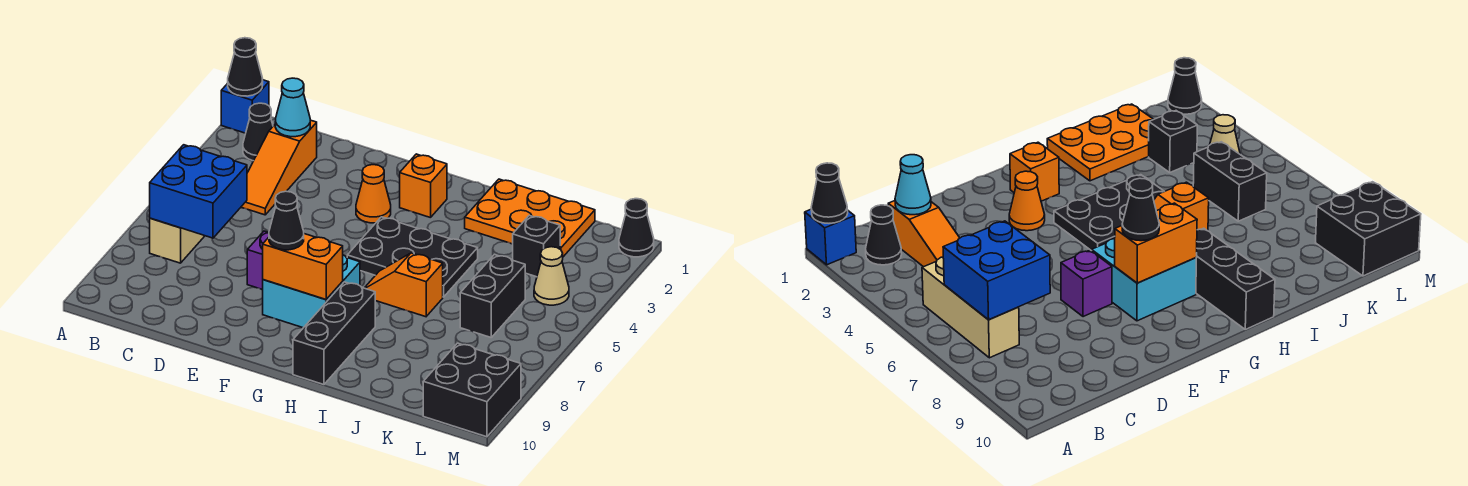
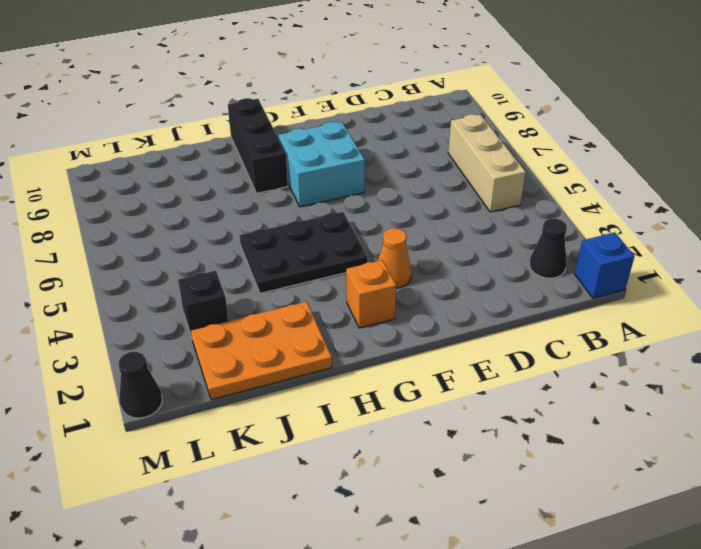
none -> orange slope C2:C4 level 1 top 2
none -> purple brick E7 level 1
none -> orange slope H6:I6 level 1 top I

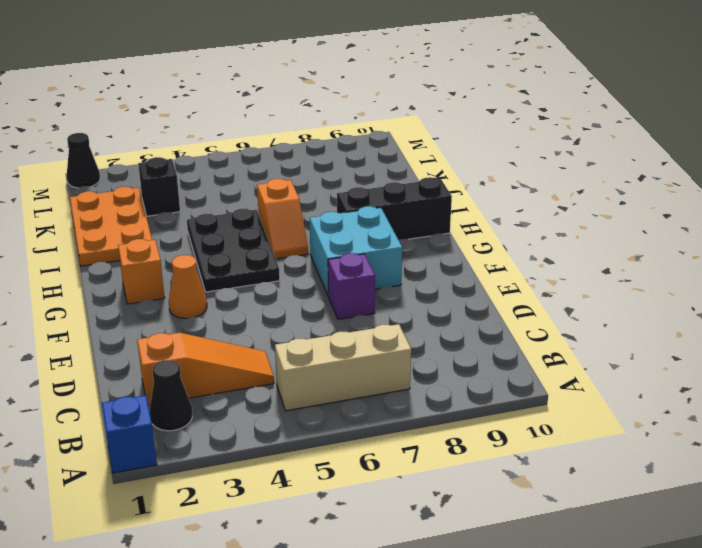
none -> black brick K5:K6 level 1
none -> tan cone L4 level 1
none -> black brick L9:M10 level 1

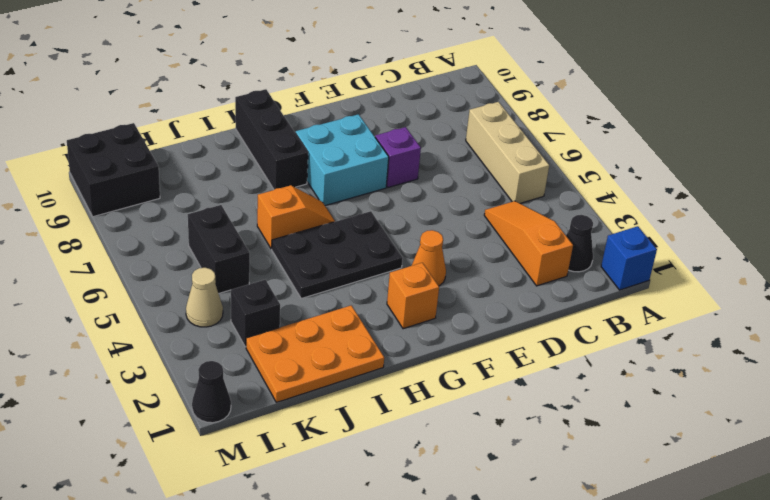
none -> black cone A1 level 2
none -> blue brick B6:C7 level 2
none -> cyan cone C2 level 2

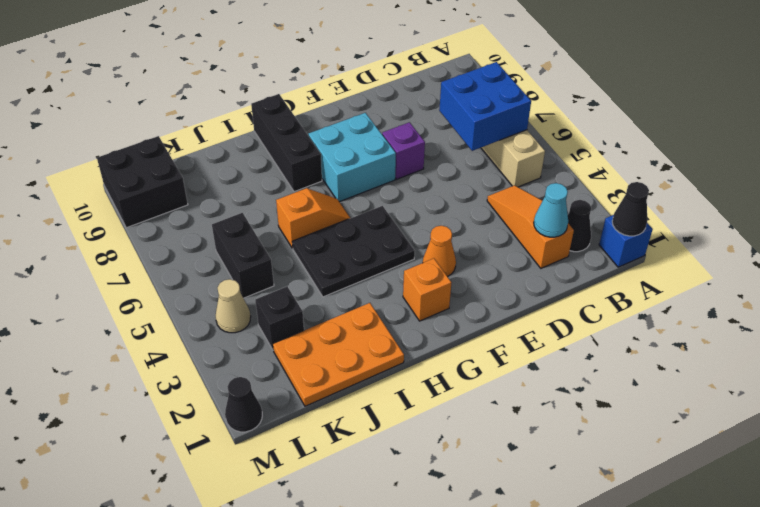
none -> orange brick F8:G8 level 2
none -> black cone F8 level 3

